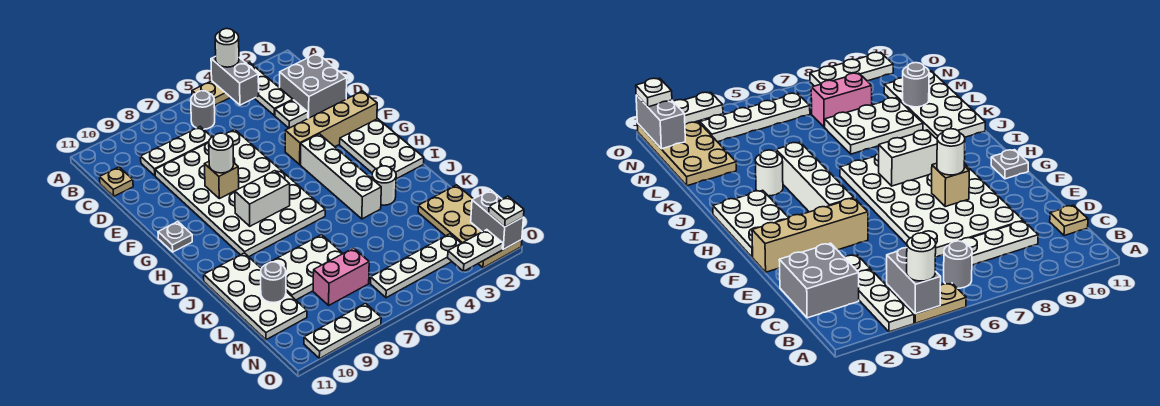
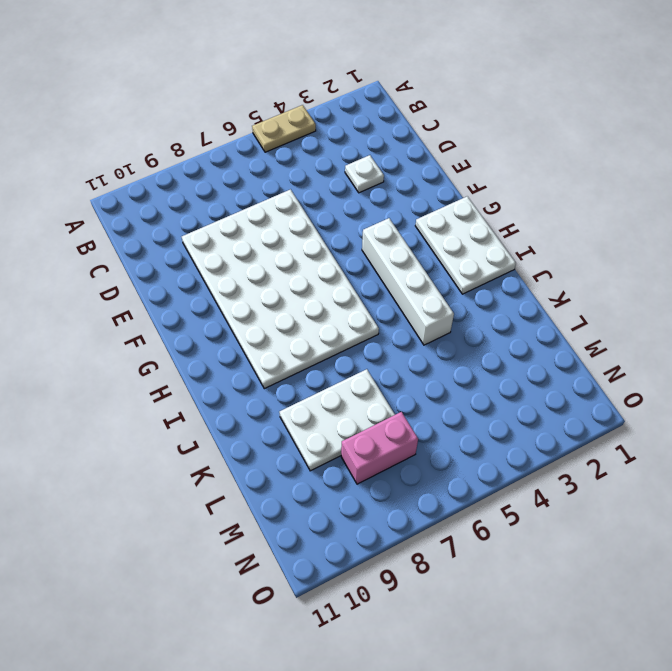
none -> white plate A3:C3 level 1
none -> grey round brick B6 level 1
none -> grey brick C1:D2 level 1

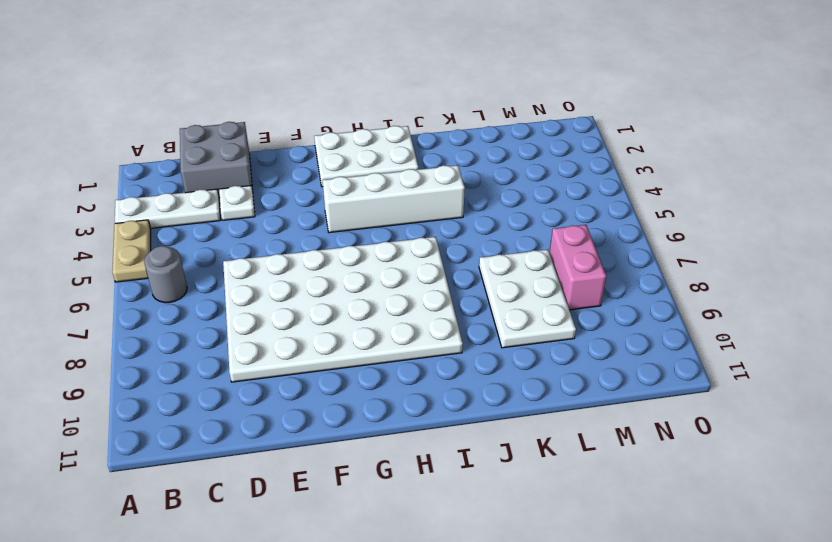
none -> white plate C7:C9 level 1
none -> tan plate C11 level 1
none -> tan brick F1:F4 level 1

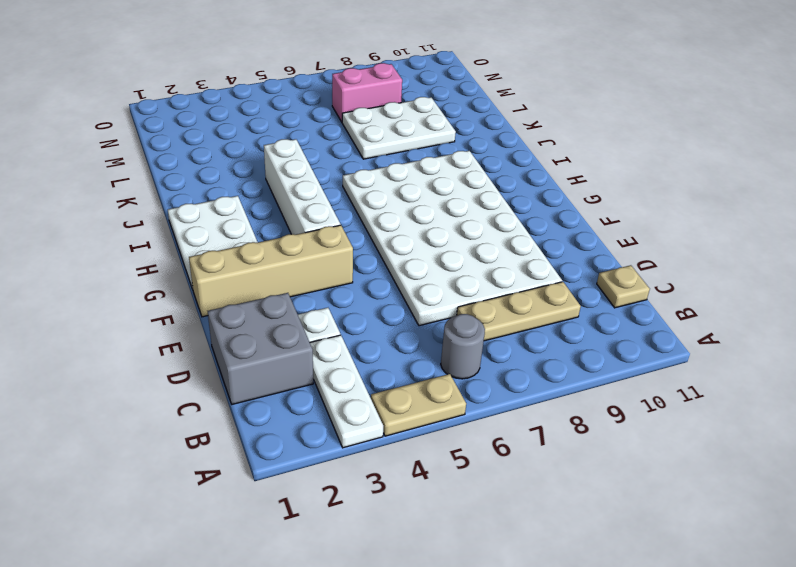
tan plate C7:C9 level 1 -> white plate C7:C9 level 1
none -> grey plate G11 level 1
none -> white round brick J3 level 1
none -> white plate J10:M11 level 1

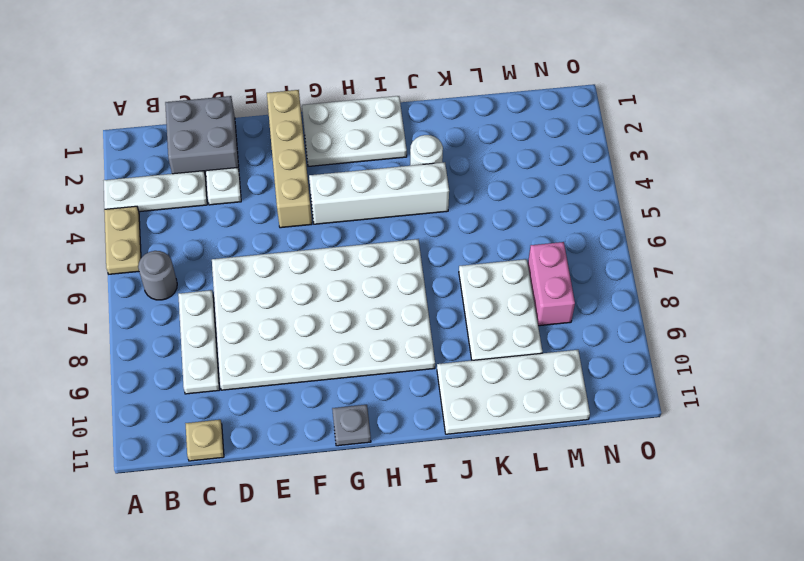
none -> tan plate L1:O2 level 1
none -> white plate N3:N6 level 1
none -> white plate O8:O10 level 1

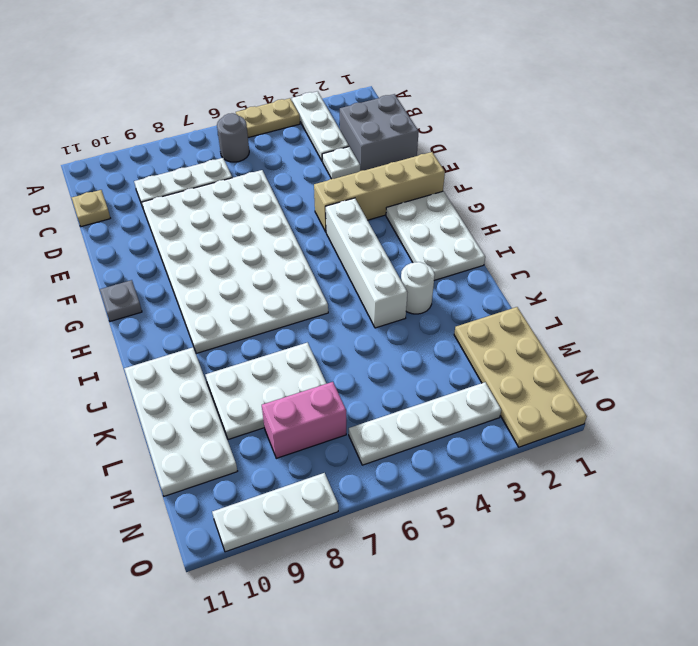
none -> grey brick A4:B4 level 2
none -> tan brick F8 level 2
none -> white brick H7:H8 level 2

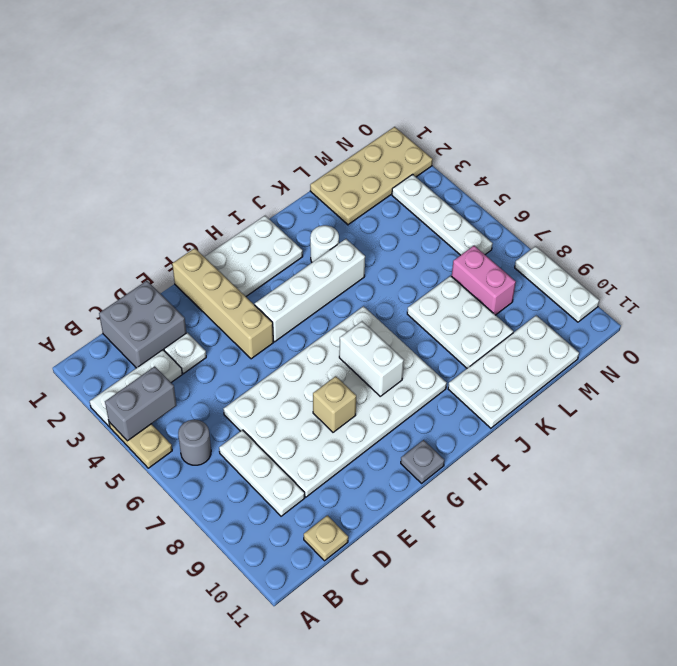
none -> grey round brick L10 level 2
none -> grey brick N1:O1 level 2
none -> white plate O2:O3 level 2

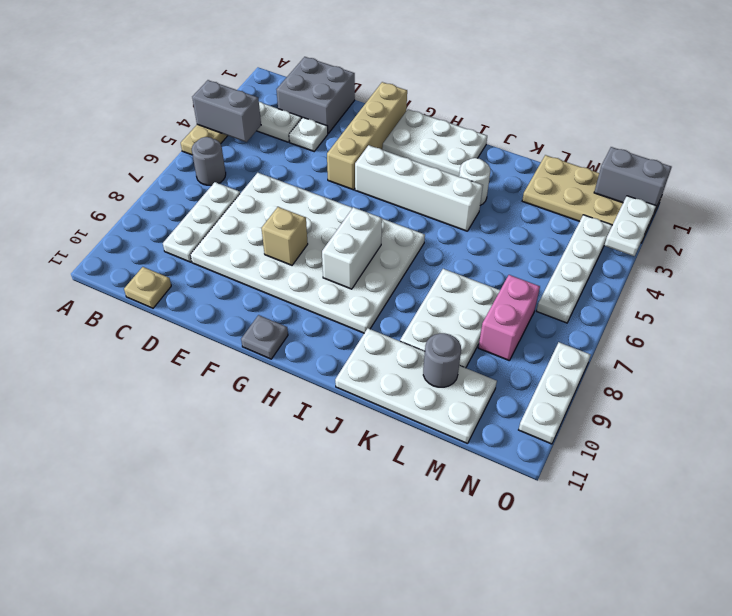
none -> white round brick A4 level 3
none -> white round brick F8 level 3
none -> white plate O1 level 3

